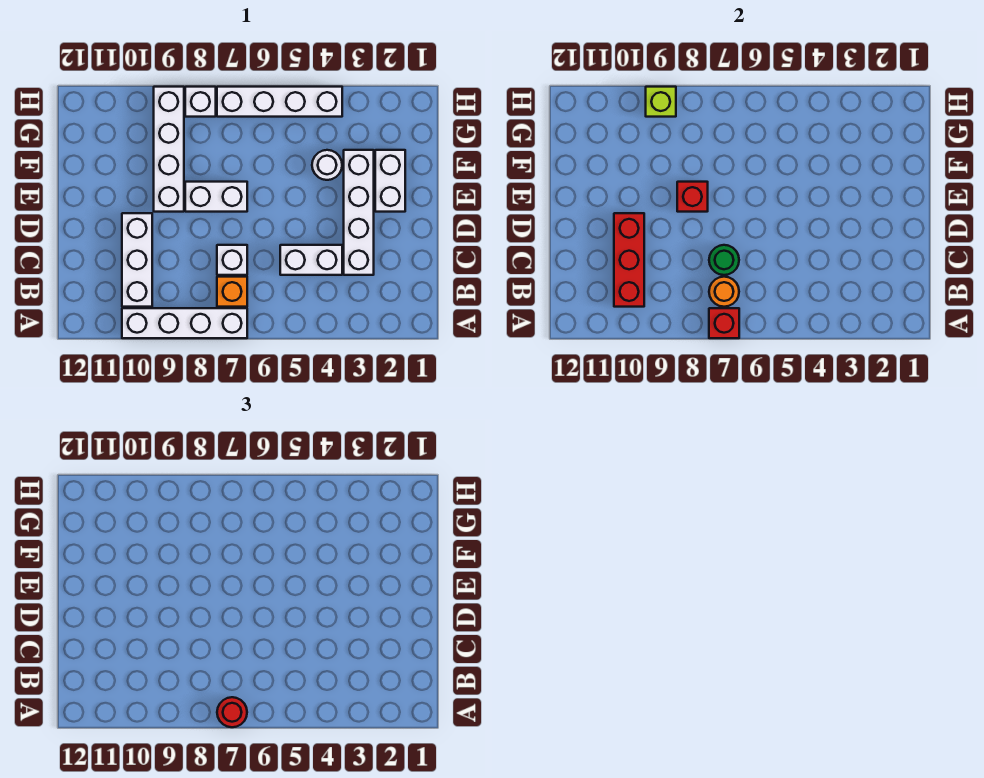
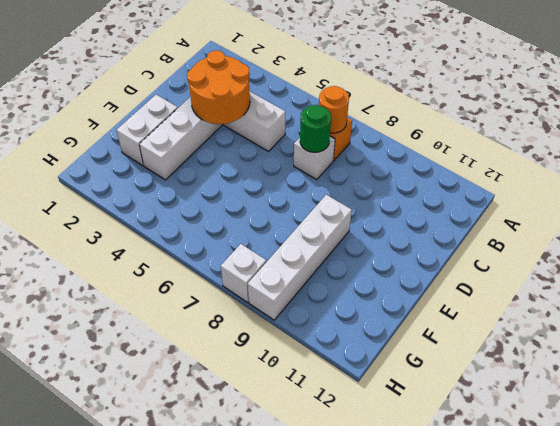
orange round brick C3:D4 level 2 -> none
none -> white brick A7:A10 level 1
none -> white brick B10:D10 level 1
none -> white brick E7:E8 level 1

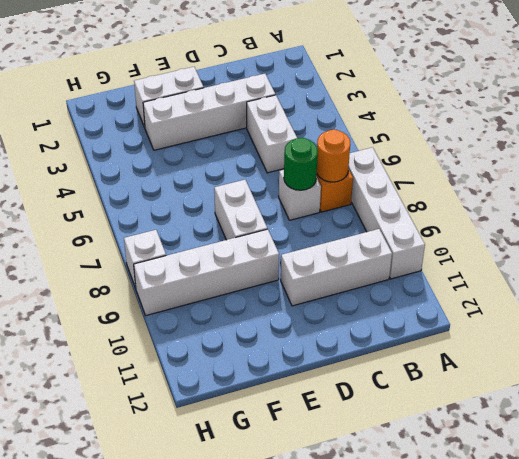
none -> white round brick F4 level 1
none -> white brick H4:H7 level 1
none -> red brick A7 level 2

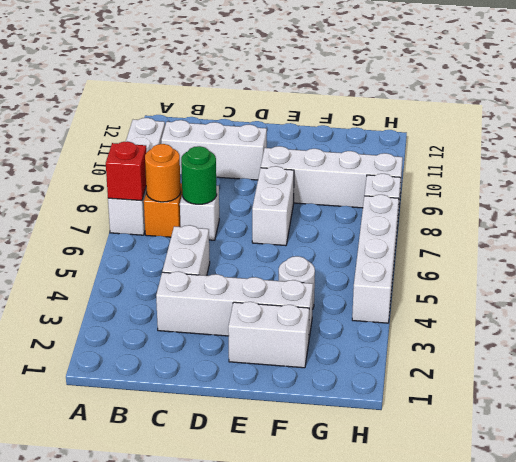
none -> red brick B10:D10 level 2
none -> red brick E8 level 2
none -> lime brick H9 level 2

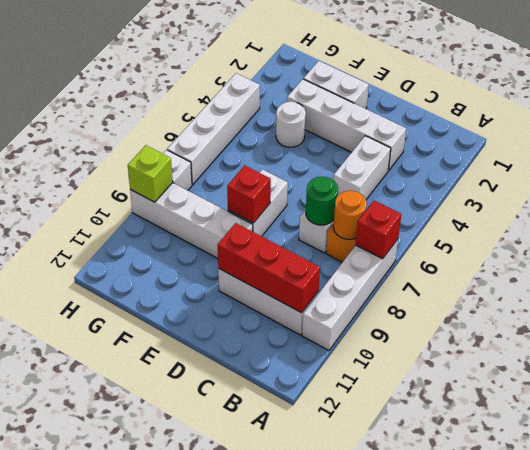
none -> red round brick A7 level 3

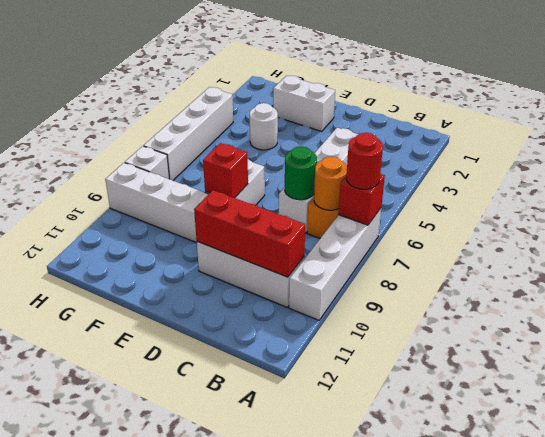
none -> white brick C3:F3 level 1
none -> lime brick H9 level 2

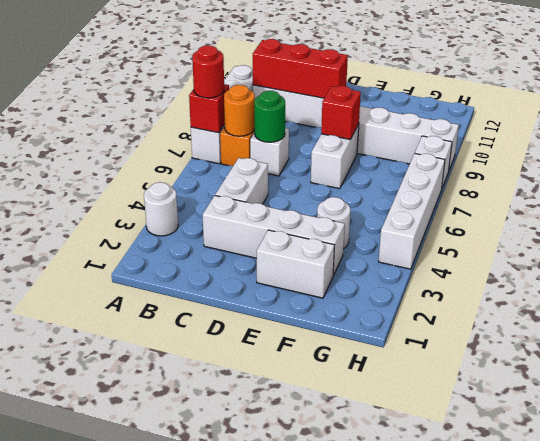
white round brick A3 level 1 -> none
none -> lime brick H9 level 2

